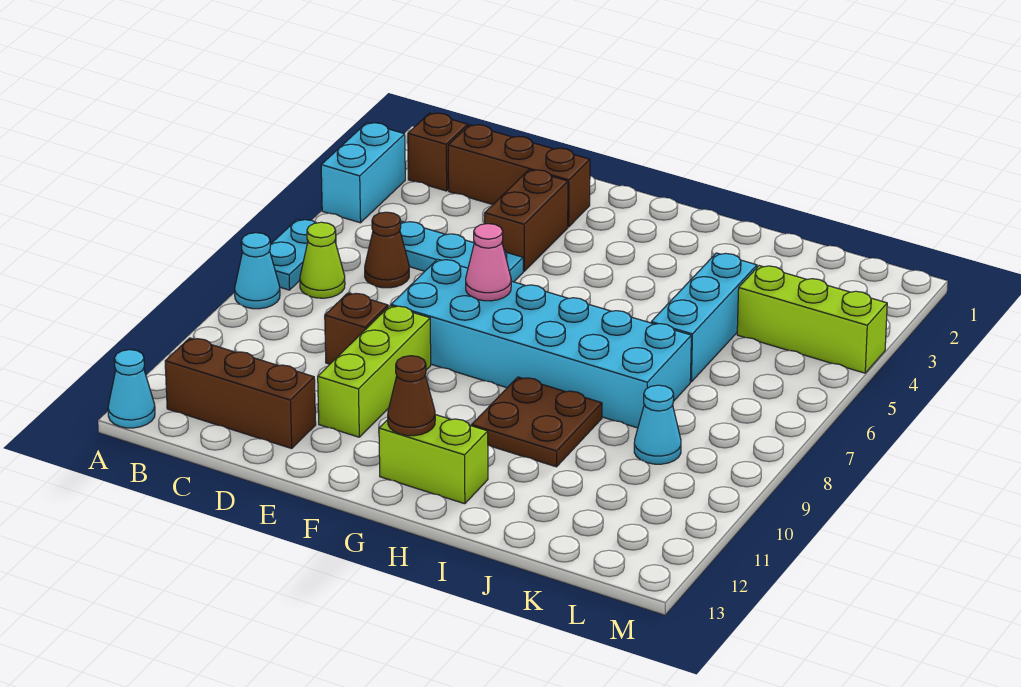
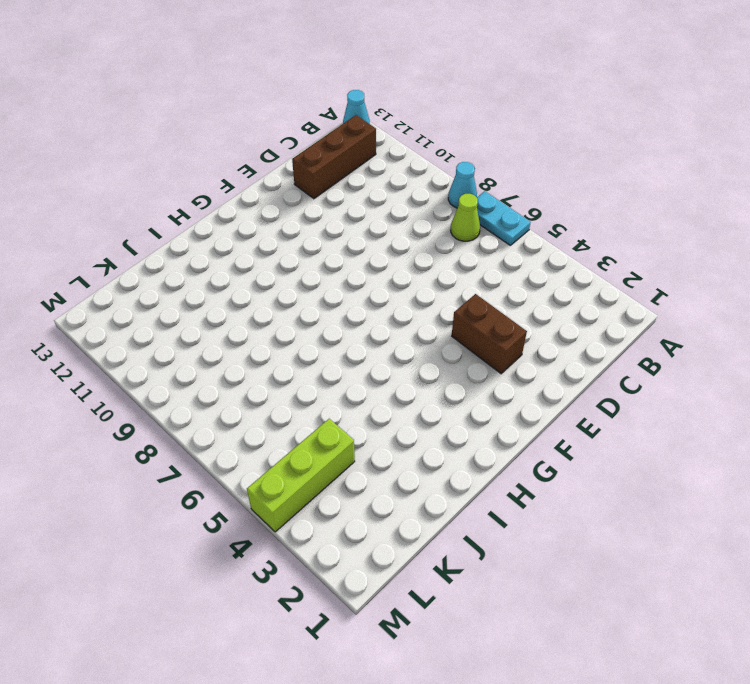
none -> cyan brick A3:A4 level 1
none -> brown brick B2 level 1
none -> brown brick C2:E2 level 1

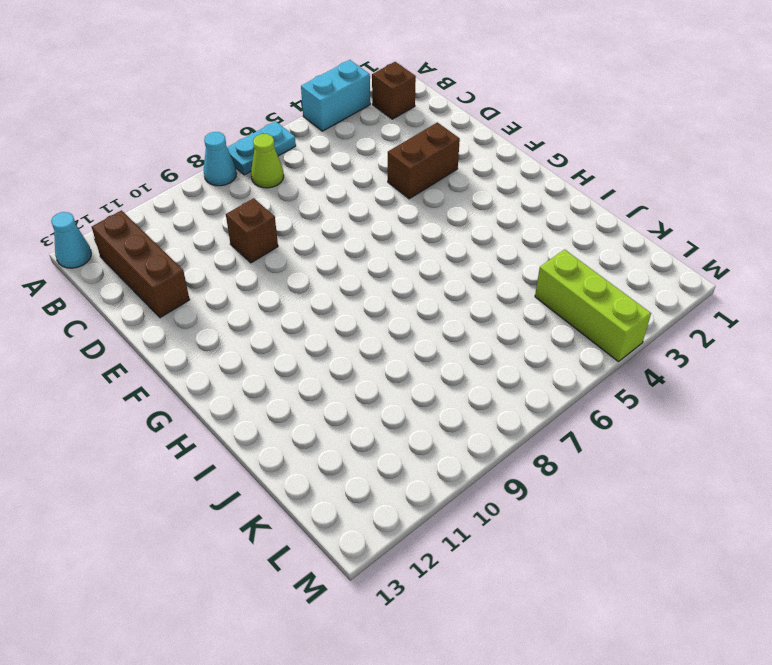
none -> brown brick C2:E2 level 1
none -> cyan plate C5:E5 level 1
none -> brown cone C6 level 1

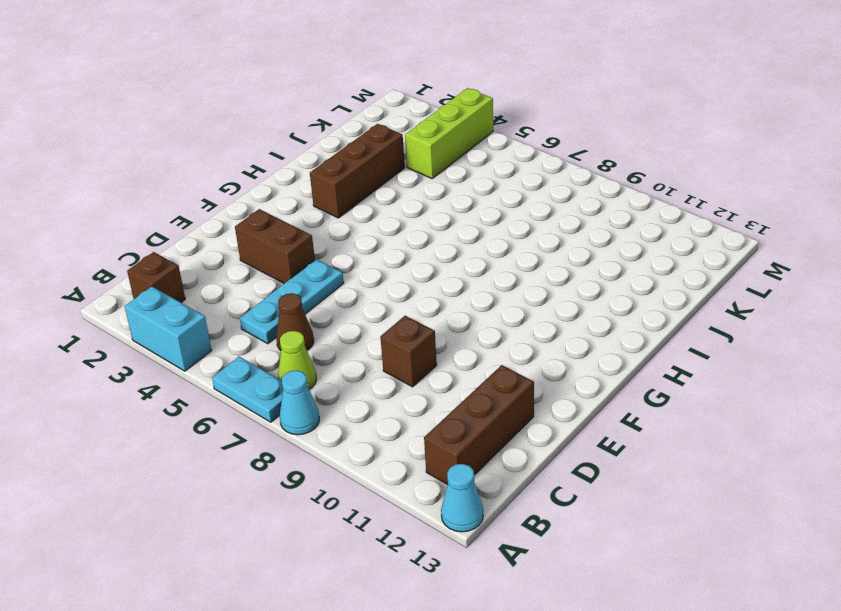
brown brick H3:J3 level 1 -> brown brick C2:E2 level 1
none -> cyan brick E7:J8 level 1
none -> lime brick E9:E11 level 1
none -> lime brick G12:H12 level 1

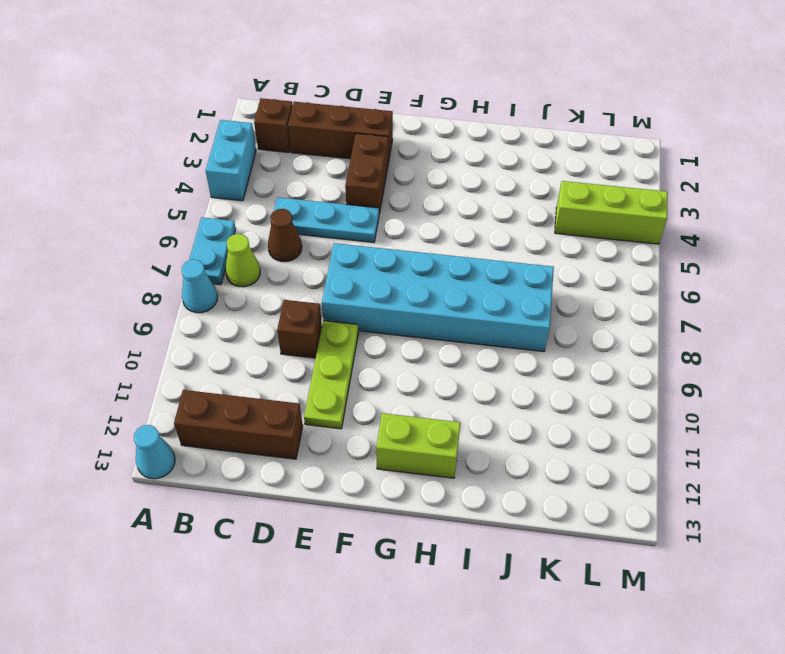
lime plate E9:E11 level 1 -> lime brick E9:E11 level 1
none -> brown plate H9:I10 level 1
none -> cyan brick J4:J6 level 1
none -> cyan cone K9 level 1

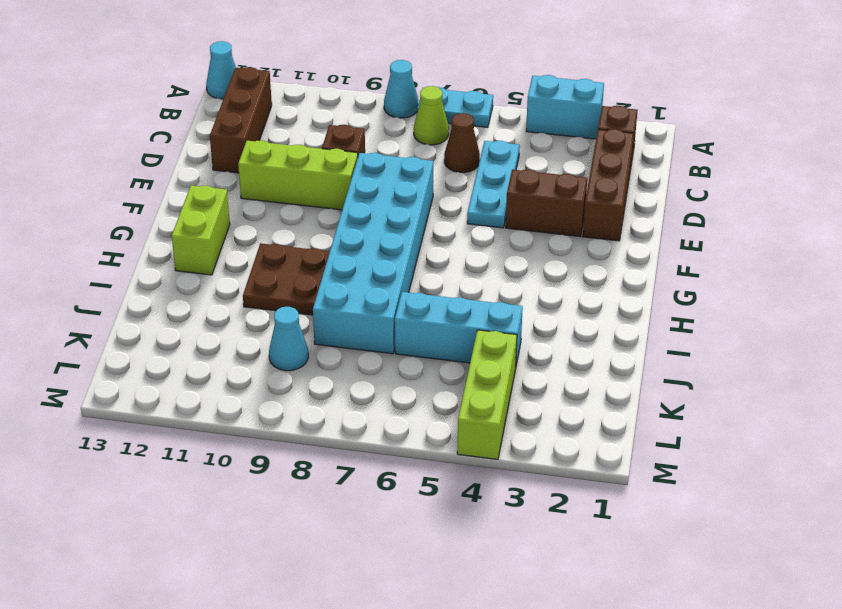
none -> pink cone F7 level 2
none -> brown cone G12 level 2

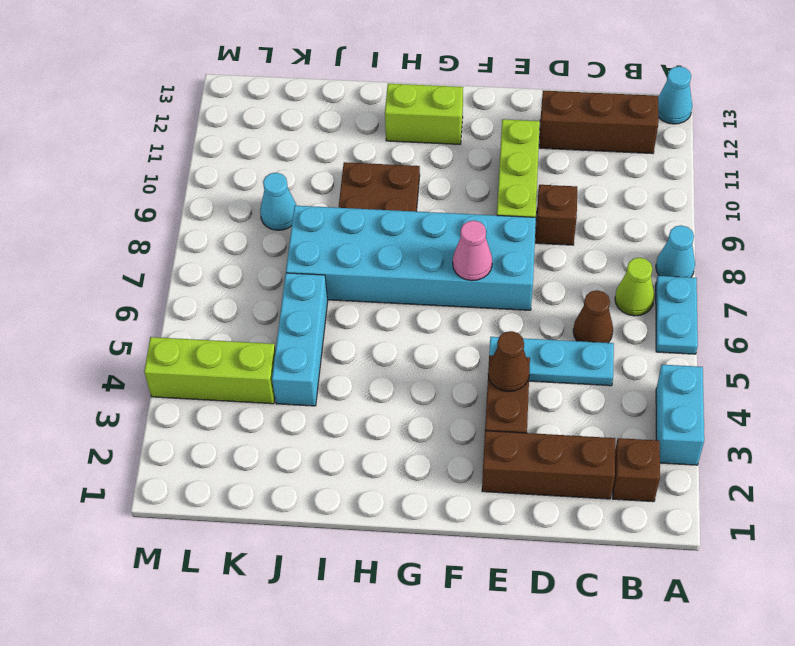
brown cone E4 level 2 -> brown cone G12 level 2

